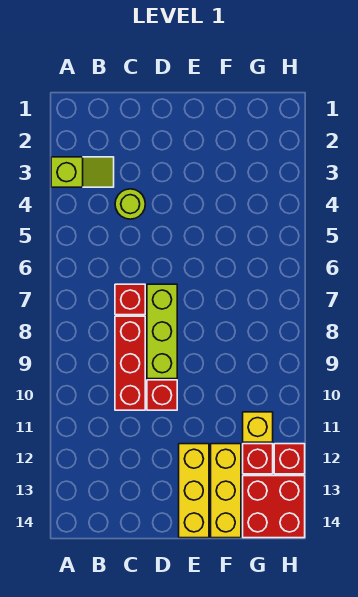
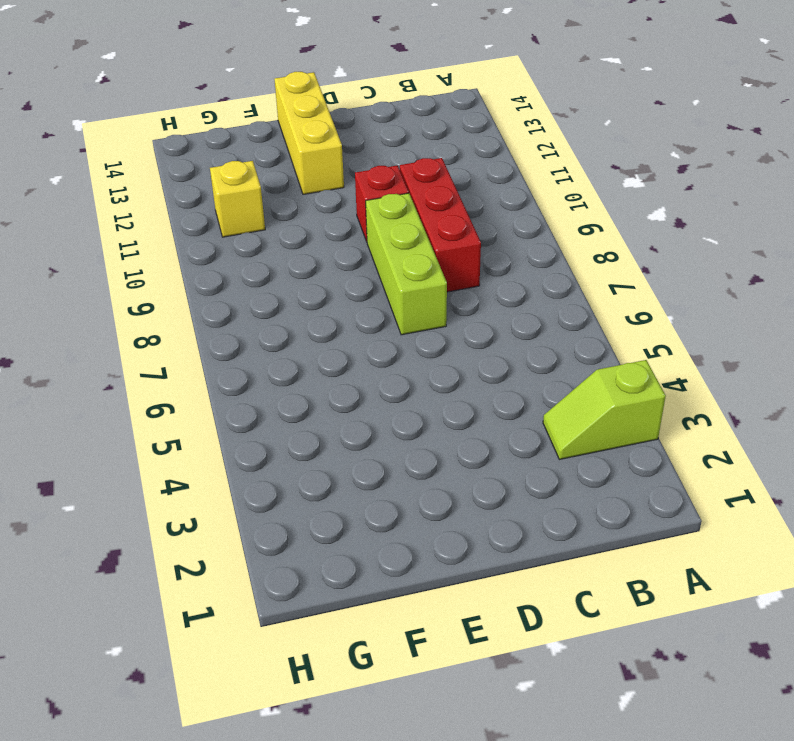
none -> lime round brick C4 level 1
none -> red brick C7 level 1
none -> yellow brick F12:F14 level 1

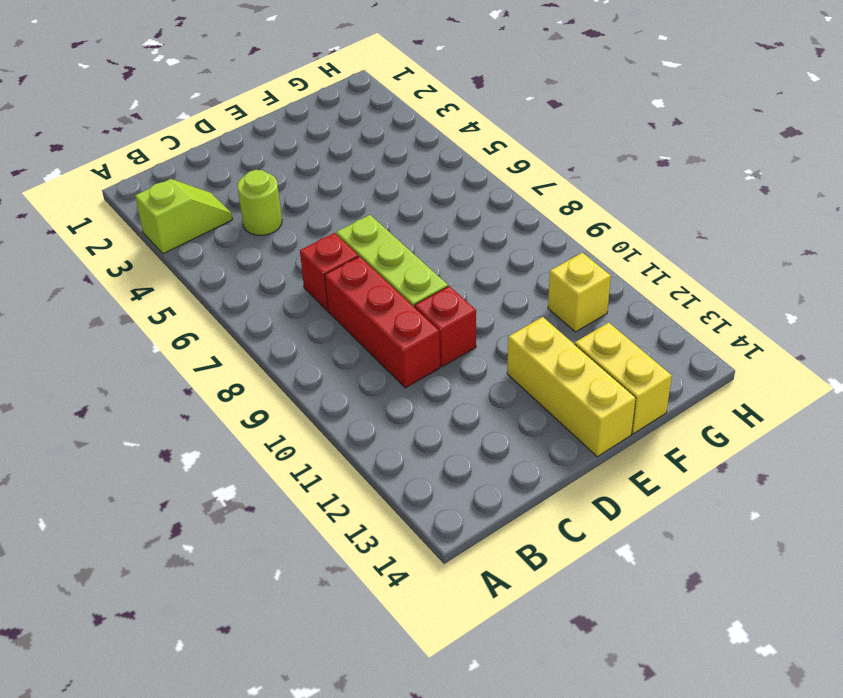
yellow brick F13:F14 level 1 -> yellow brick F12:F14 level 1
none -> red brick G12 level 1
none -> red brick G13:H14 level 1
none -> red brick H12 level 1

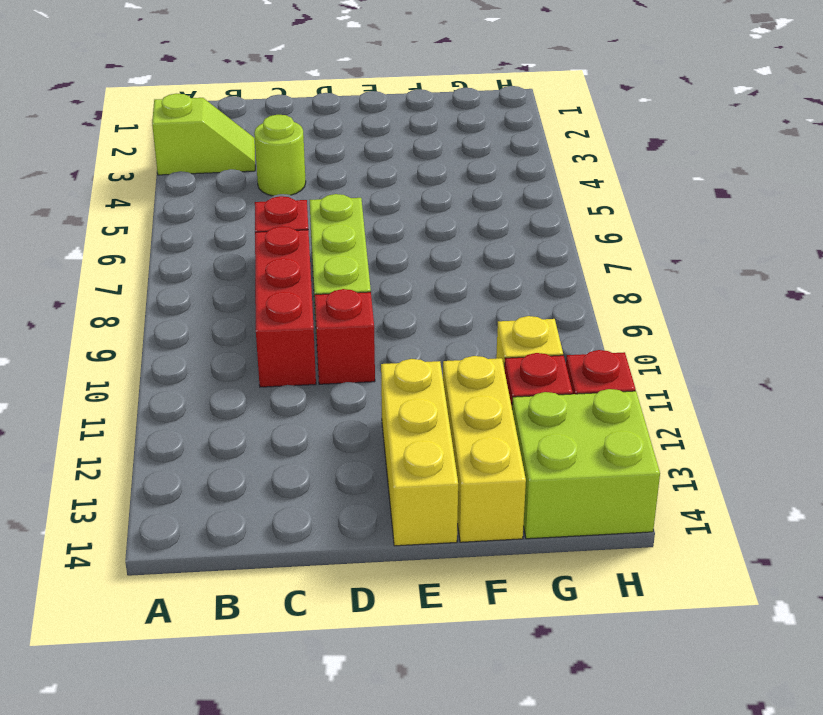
lime brick G13:H14 level 1 -> red brick G13:H14 level 1

